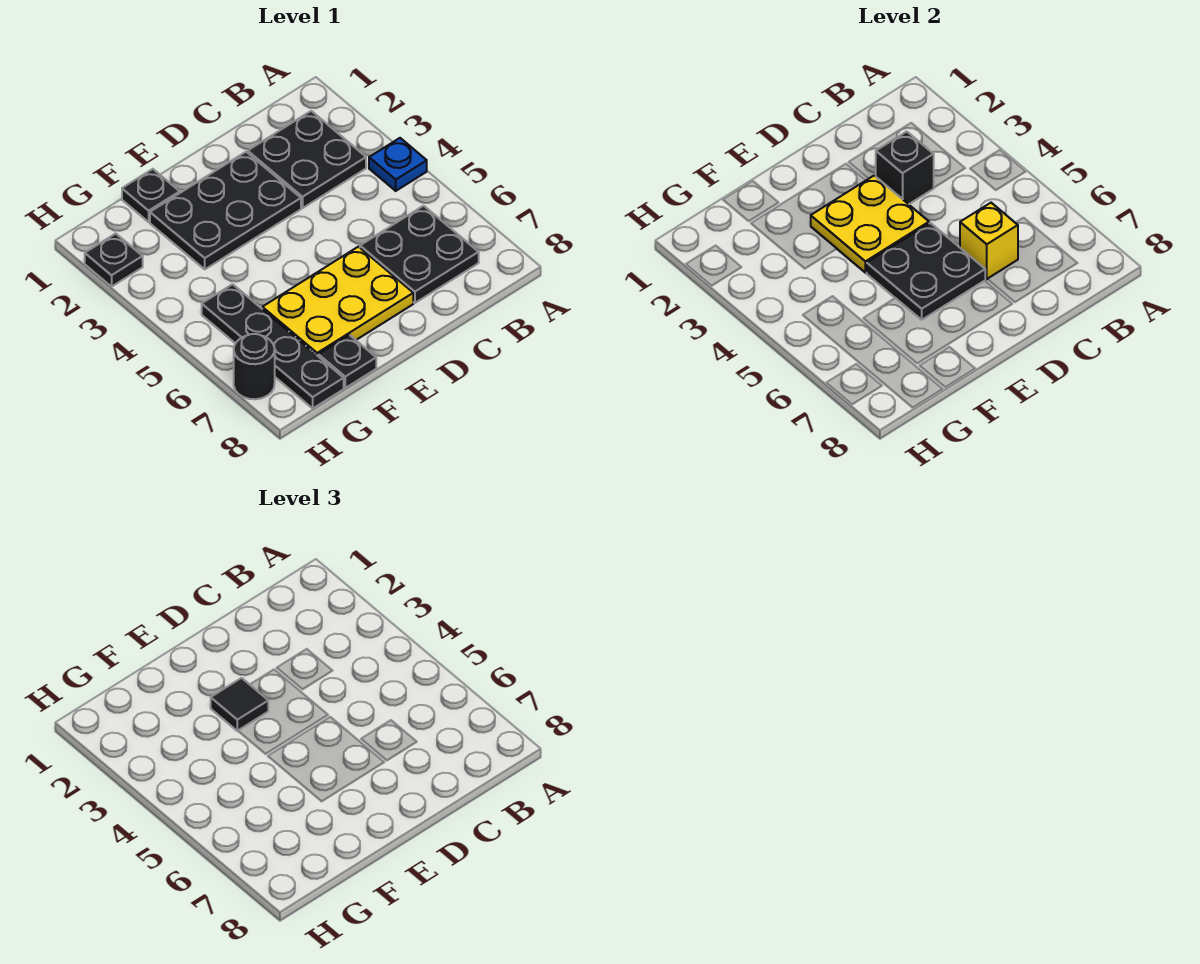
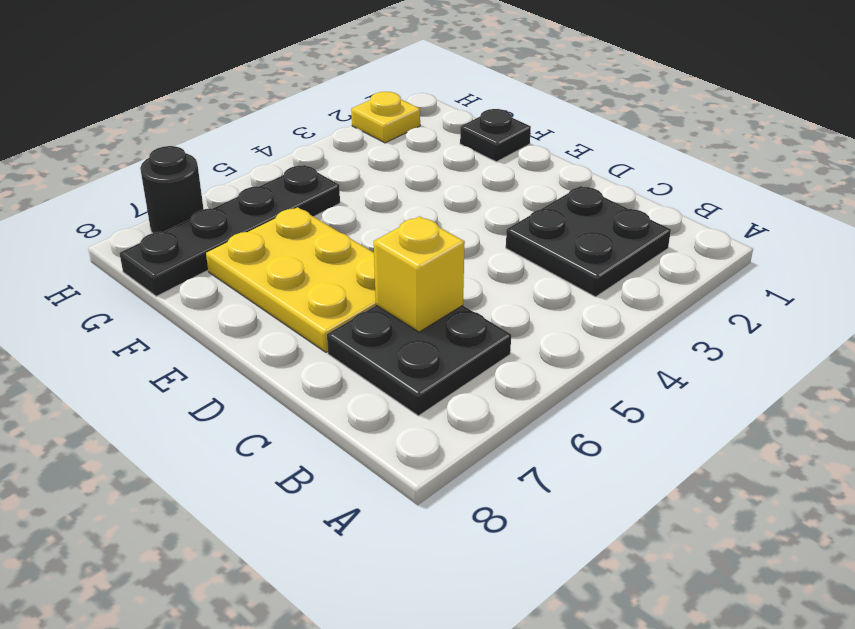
yellow plate H2 level 1 -> black plate H2 level 1
none -> blue plate A4 level 1
none -> black plate D2:F3 level 1
none -> black plate F8 level 1

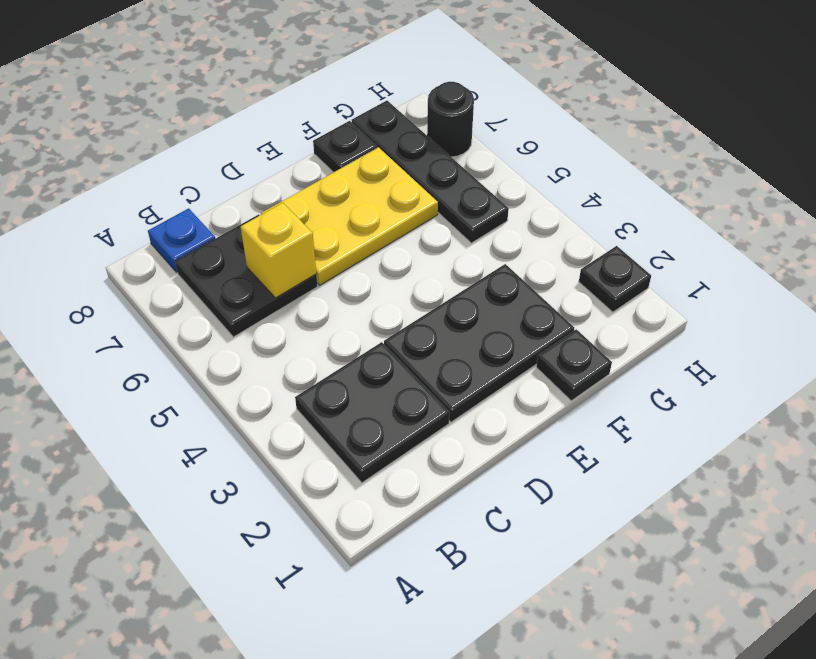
blue plate B8 level 1 -> blue plate A4 level 1
none -> black brick C3 level 2
none -> yellow plate D3:E4 level 2
none -> black plate D5:E6 level 2

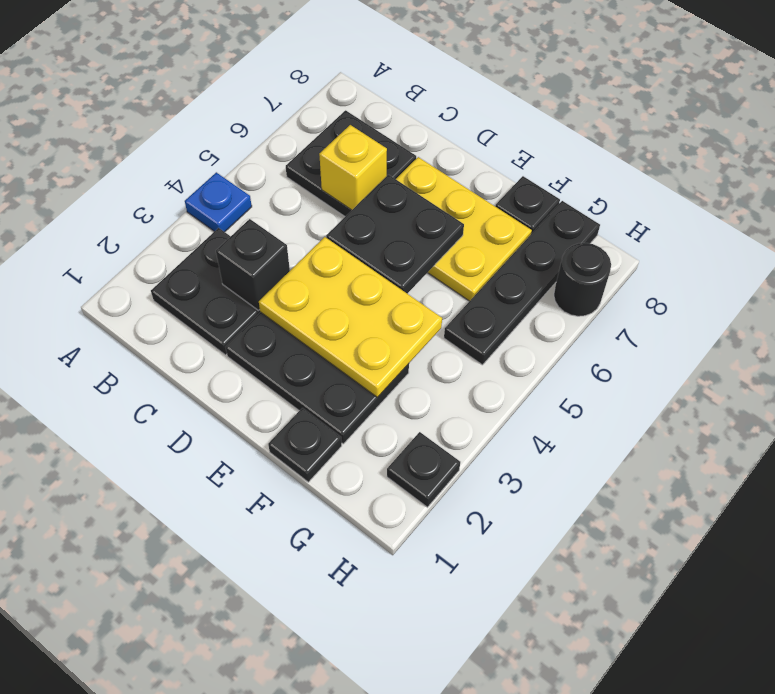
yellow plate D3:F4 level 2 -> yellow plate D3:E4 level 2
none -> black tile E3 level 3

